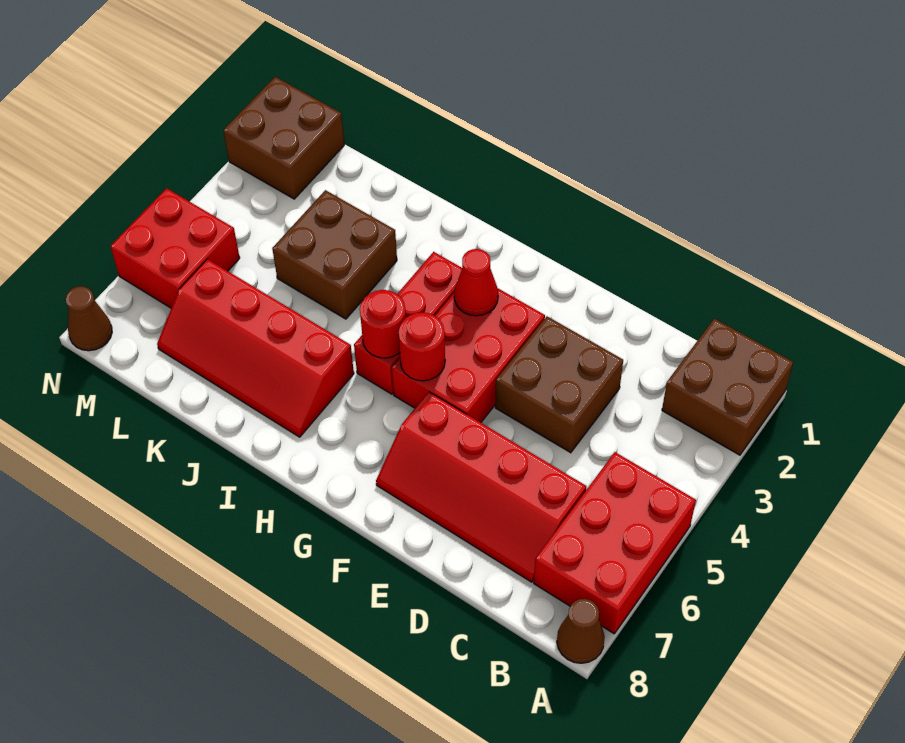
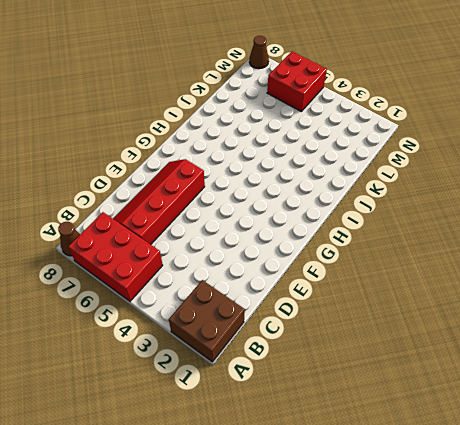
none -> brown brick D3:E4 level 1
none -> red brick F3:G5 level 1
none -> red brick H3:H5 level 1

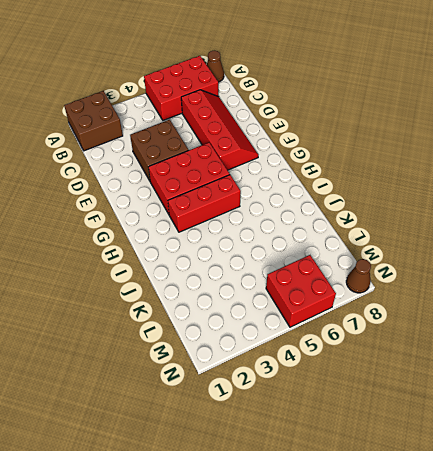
none -> red slope I6:L7 level 1 top 6
none -> brown brick J3:K4 level 1
none -> brown brick M1:N2 level 1

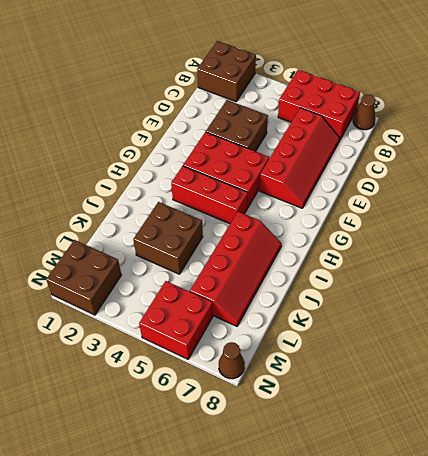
none -> red cone G3 level 2
none -> red round brick G5 level 2
none -> red round brick H5 level 2

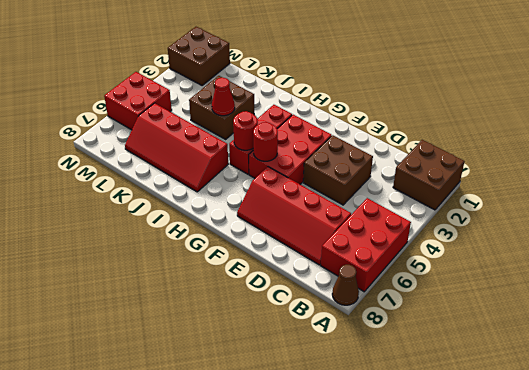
red cone J4 level 2 -> red cone G3 level 2
none -> brown cone N8 level 1

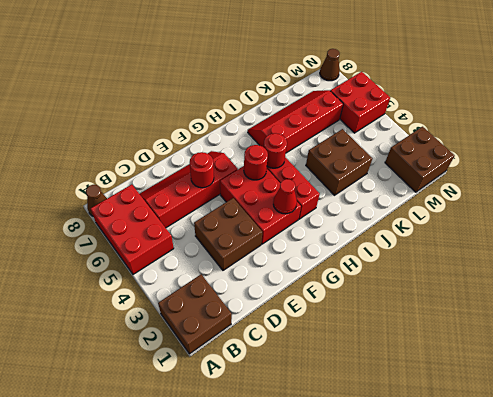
red round brick E6 level 2 -> none

